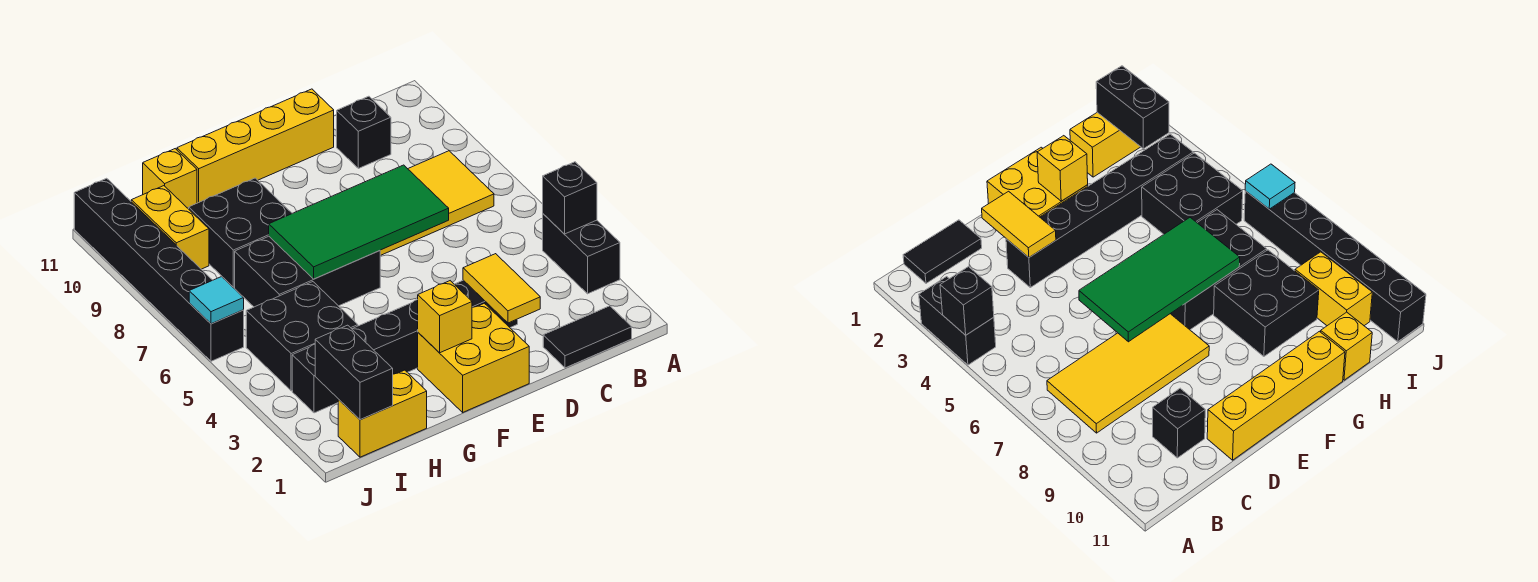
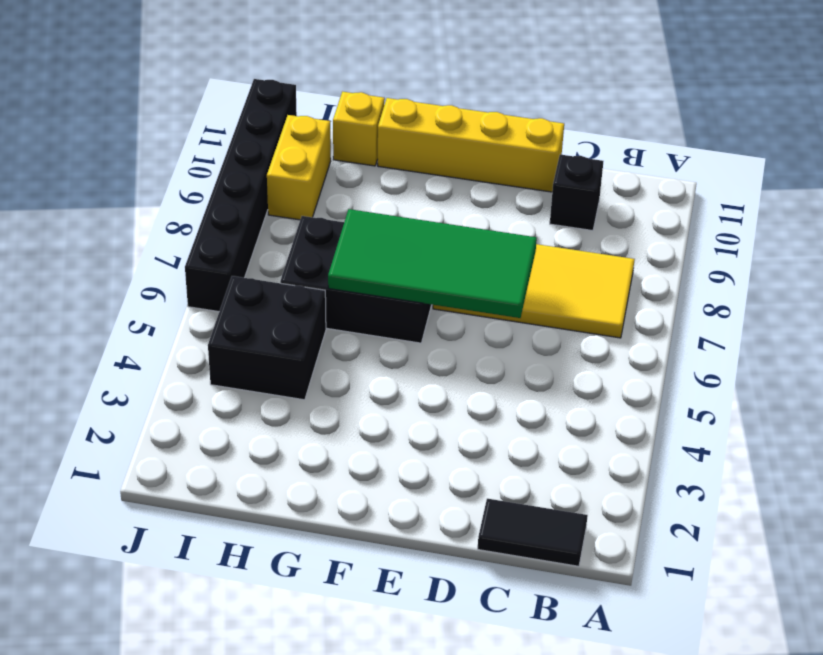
none -> black brick A3:A4 level 1
none -> black brick D3:I3 level 1
none -> yellow brick E1:F2 level 1

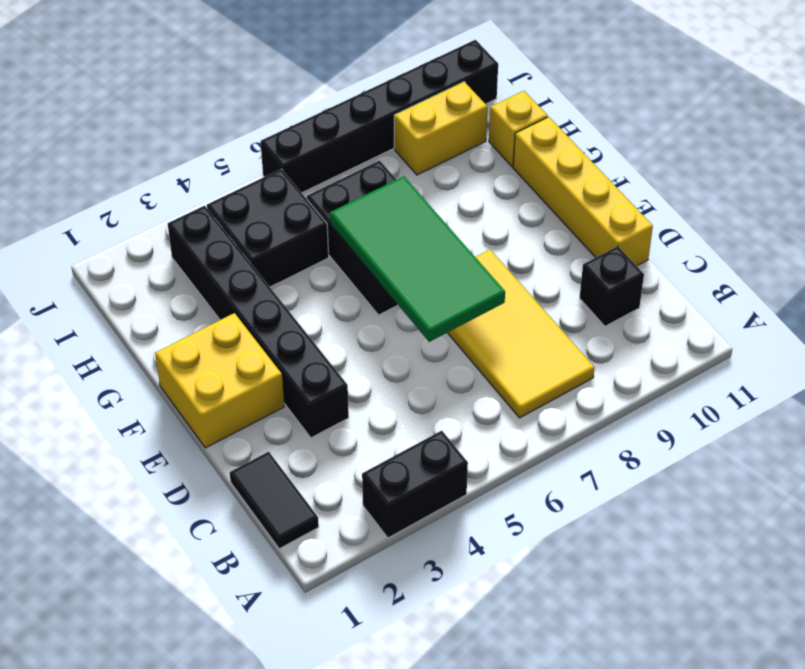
none -> black brick G8:H9 level 1
none -> yellow brick H1:I1 level 1
none -> black brick A4 level 2

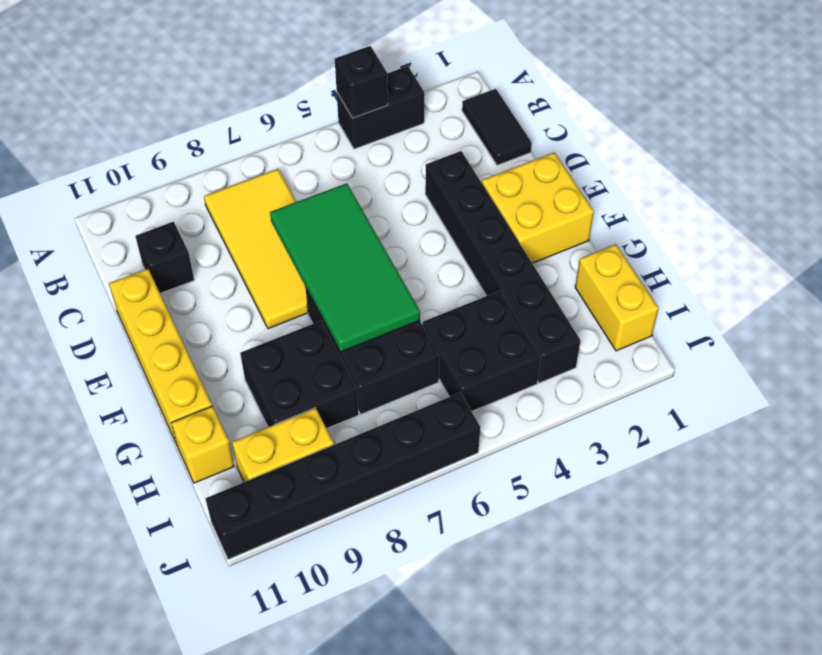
none -> yellow tile D2:D3 level 2
none -> yellow brick F2 level 2
none -> black brick I1:I2 level 2

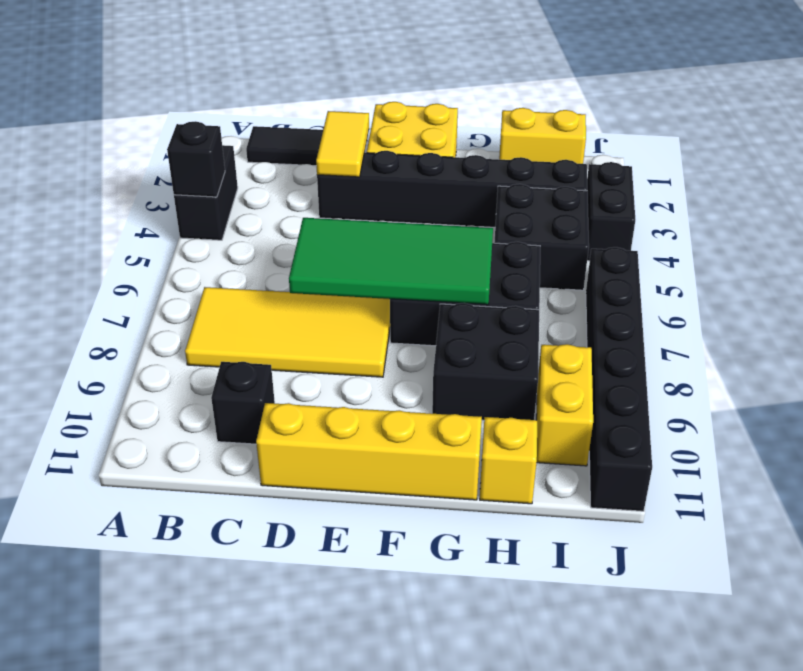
black brick J3:J4 level 1 -> black brick I1:I2 level 2
none -> yellow brick F2 level 2
none -> cyan tile J6 level 2

